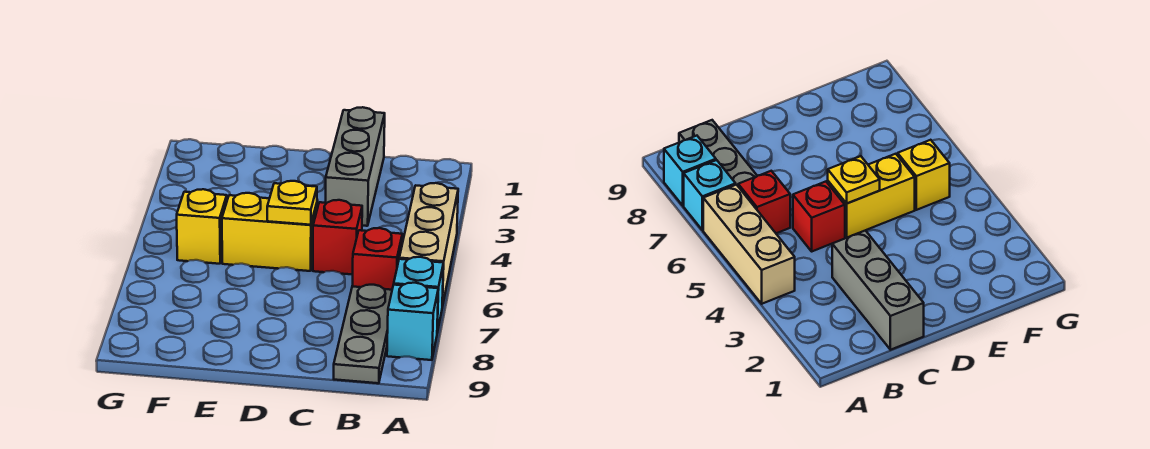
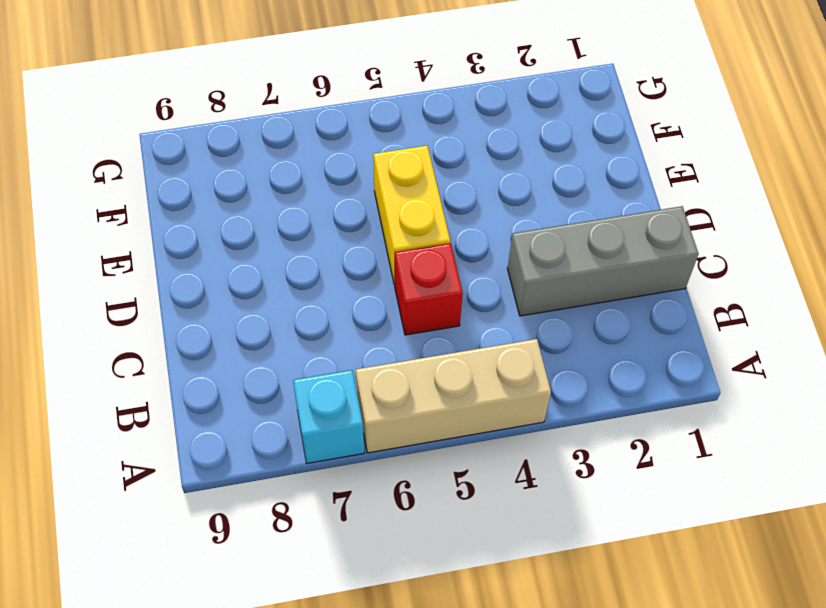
none -> cyan brick A8 level 1
none -> red brick B6 level 1

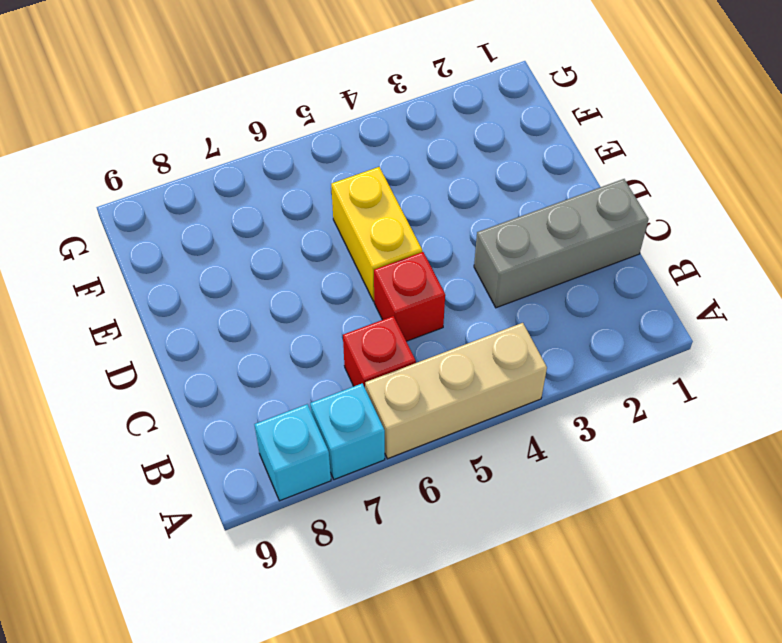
none -> grey plate B7:B9 level 1
none -> yellow brick F5 level 1

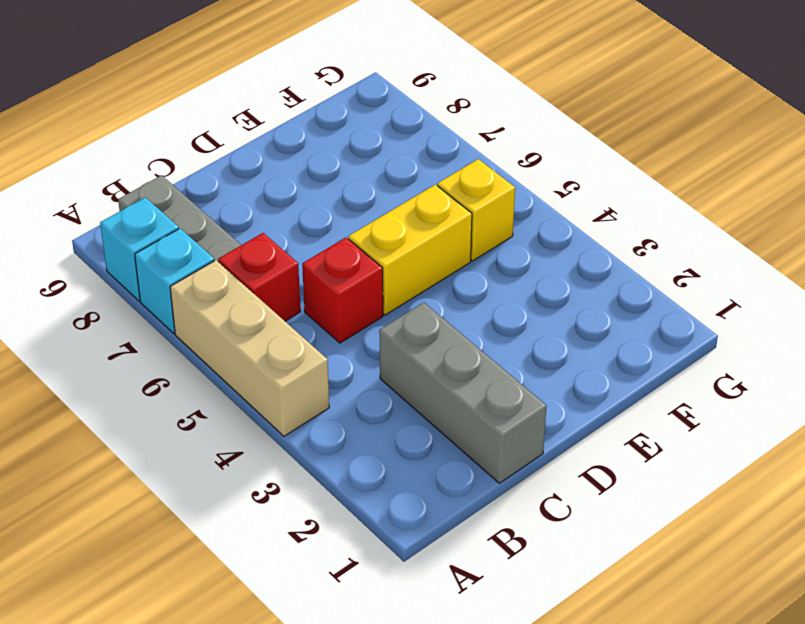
none -> yellow plate D5 level 2

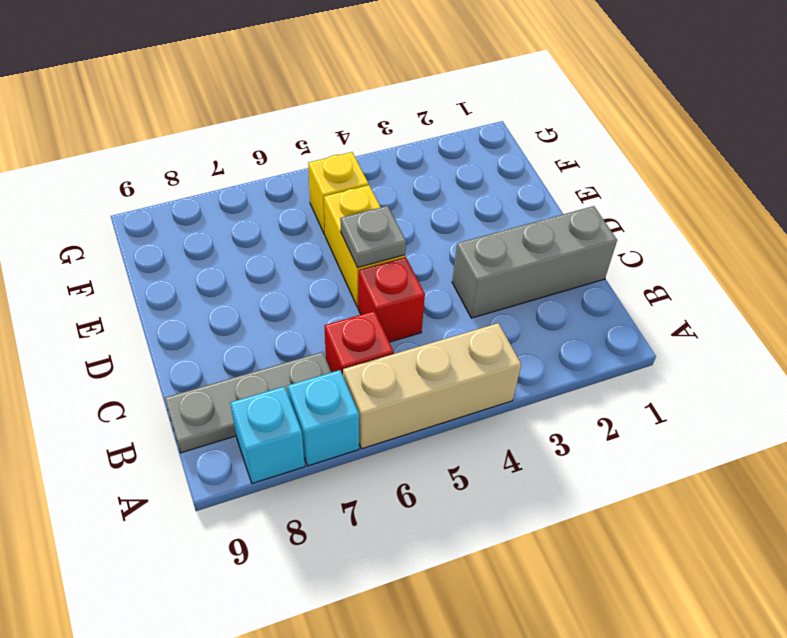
grey plate D5 level 2 -> yellow plate D5 level 2

